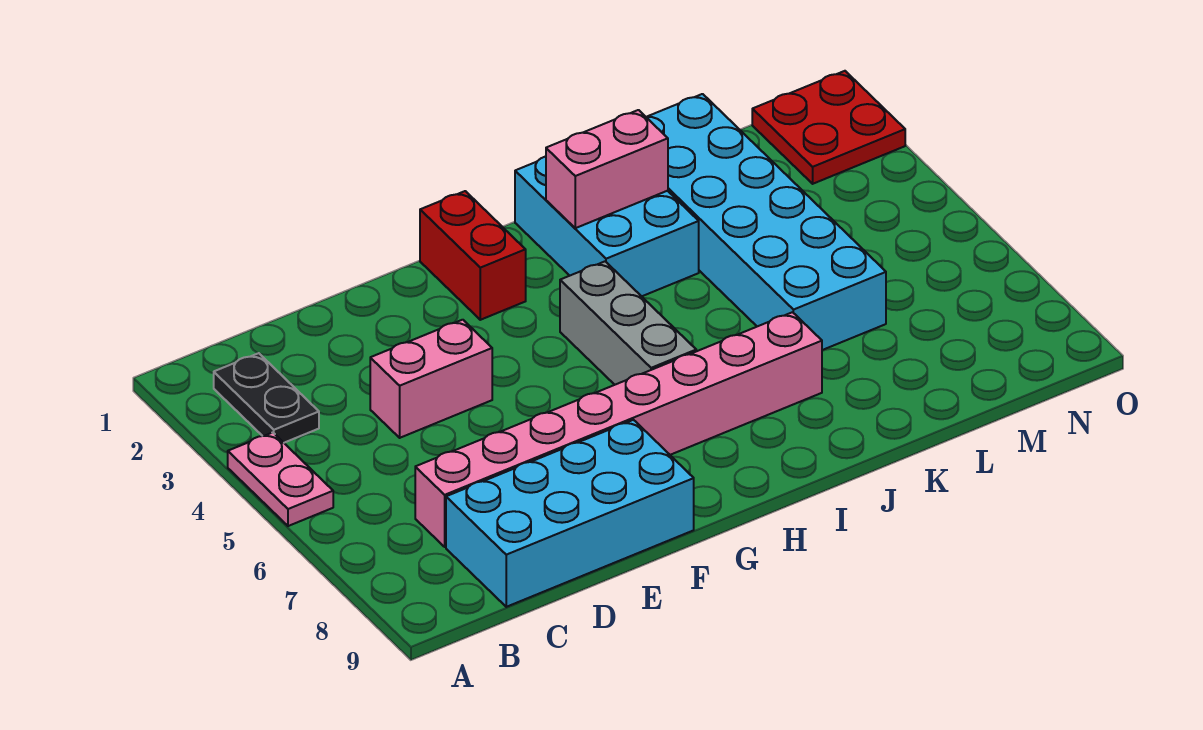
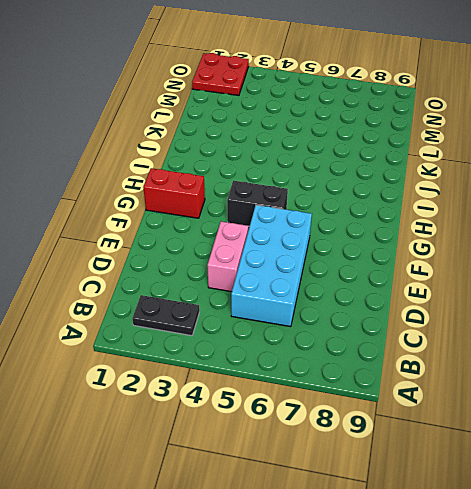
cyan brick C5:F6 level 1 -> cyan brick C8:F9 level 1
black brick G4:G5 level 1 -> none
none -> pink plate A4:A5 level 1
none -> pink brick C7:J7 level 1

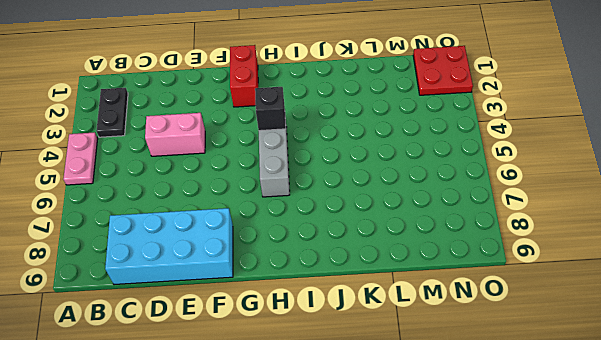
black brick H4 level 2 -> none
none -> pink brick C7:J7 level 1
none -> cyan brick I1:J3 level 1

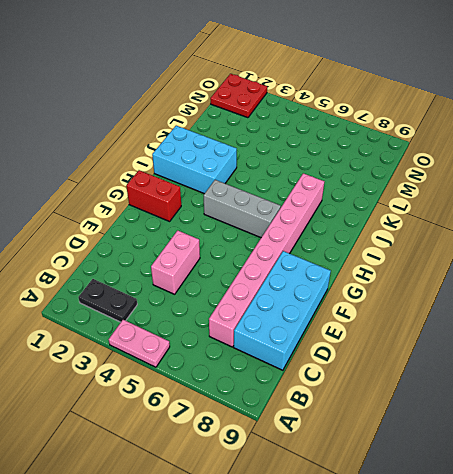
none -> cyan brick K1:L6 level 1
none -> pink brick I2:J2 level 2

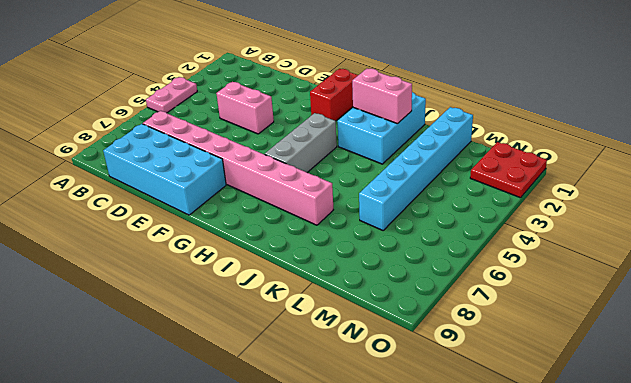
cyan brick L1:L6 level 1 -> cyan brick K1:L6 level 1
none -> black plate B2:B3 level 1

